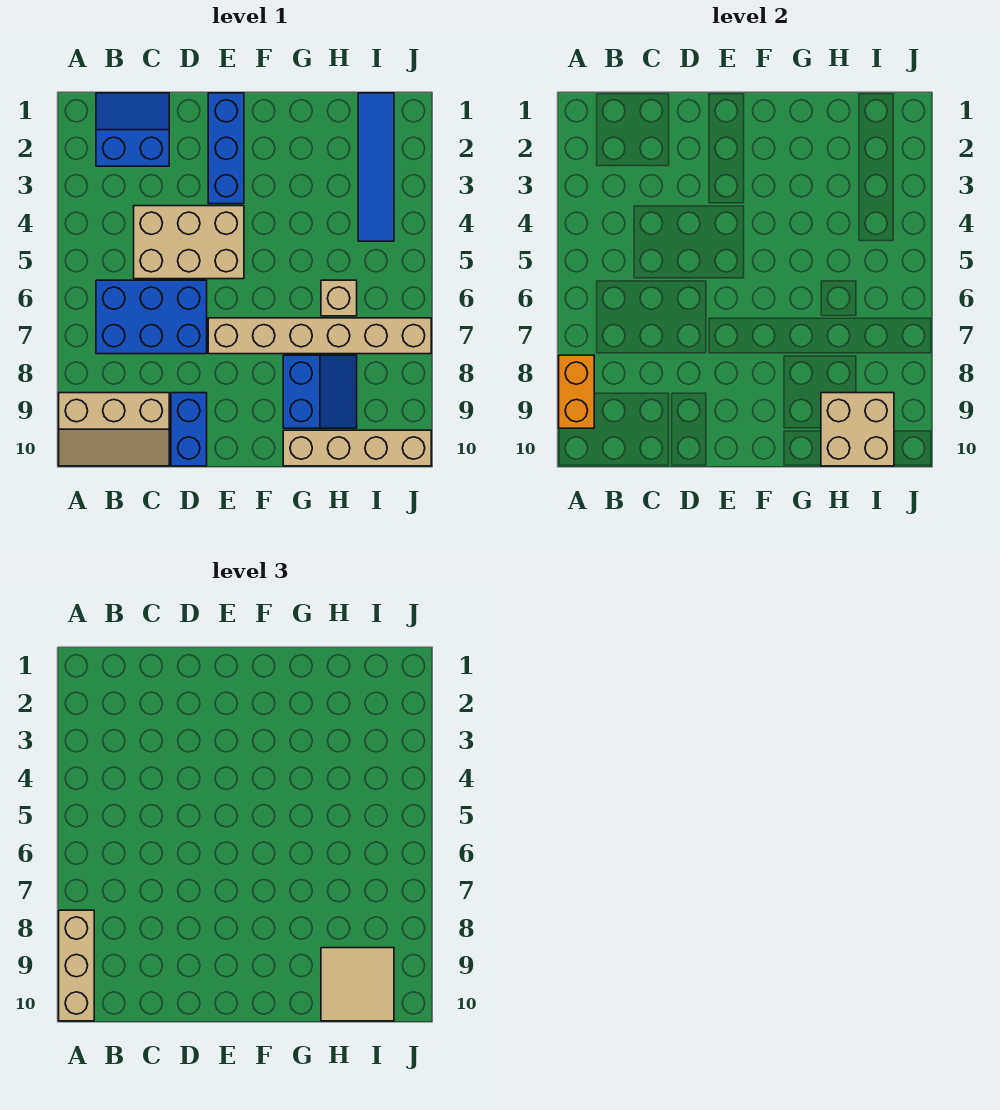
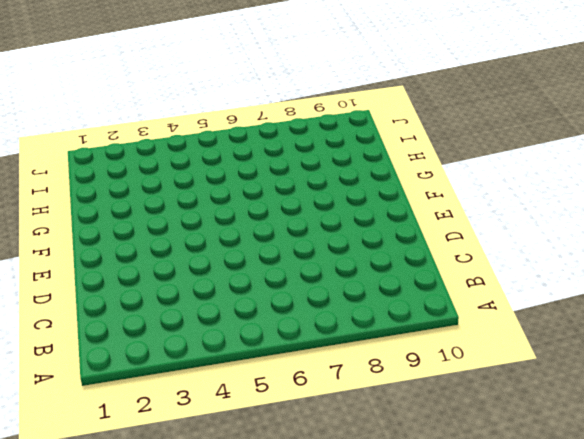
none -> tan slope A9:C10 level 1 top 9
none -> blue slope B1:C2 level 1 top 2
none -> blue brick B6:D7 level 1

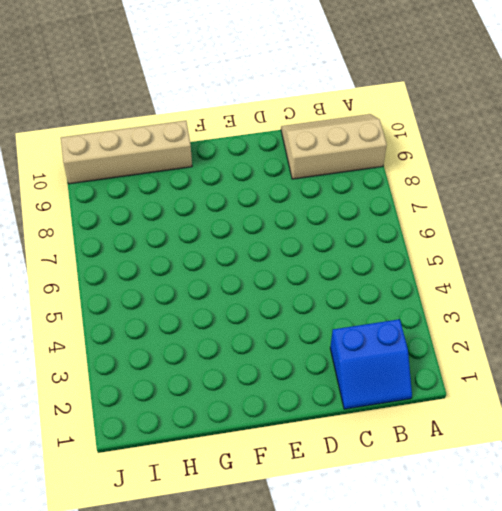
none -> blue brick B6:D7 level 1
none -> tan brick C4:E5 level 1
none -> blue brick D9:D10 level 1

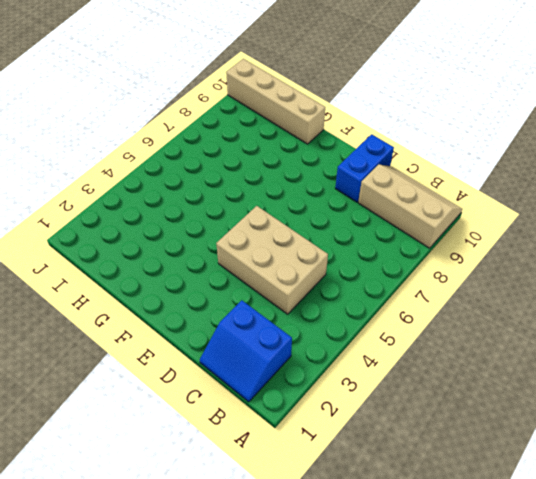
none -> blue brick B6:D7 level 1
none -> blue brick E1:E3 level 1
none -> tan brick E7:J7 level 1

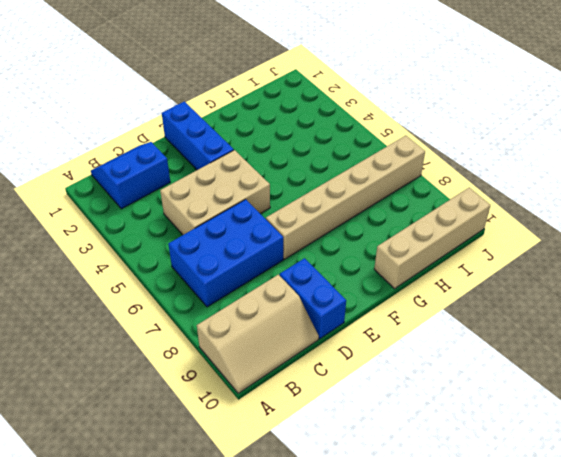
none -> blue slope G8:H9 level 1 top G
none -> tan brick H6 level 1
none -> blue tile I1:I4 level 1

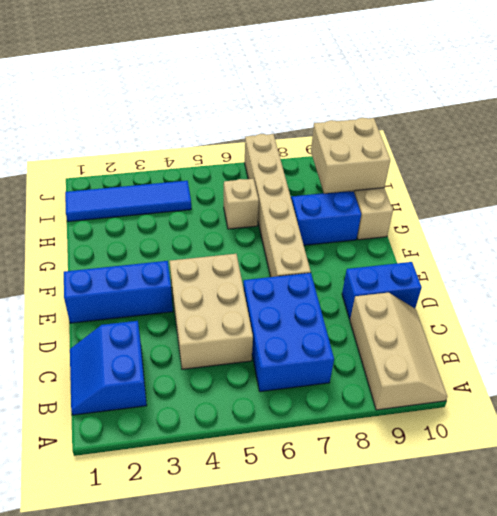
none -> orange brick A8:A9 level 2
none -> tan brick A8:A10 level 3
none -> tan tile H9:I10 level 3

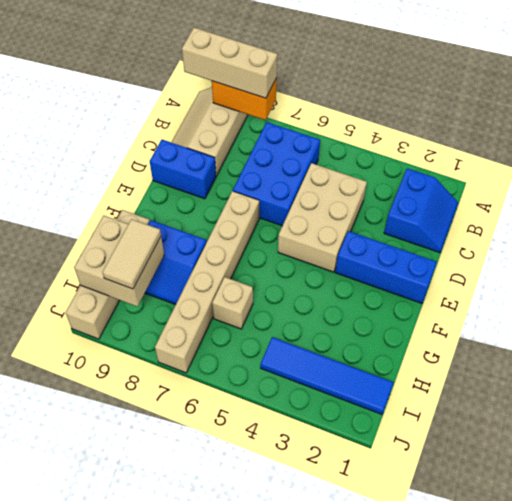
tan tile H9:I9 level 3 -> tan tile H9:I10 level 3

